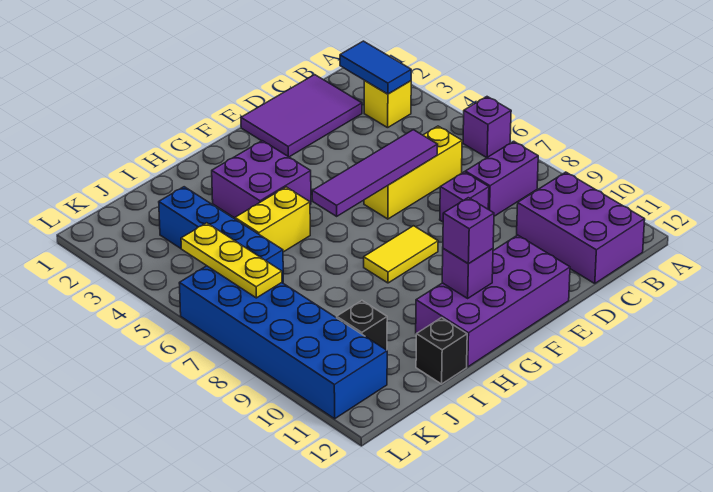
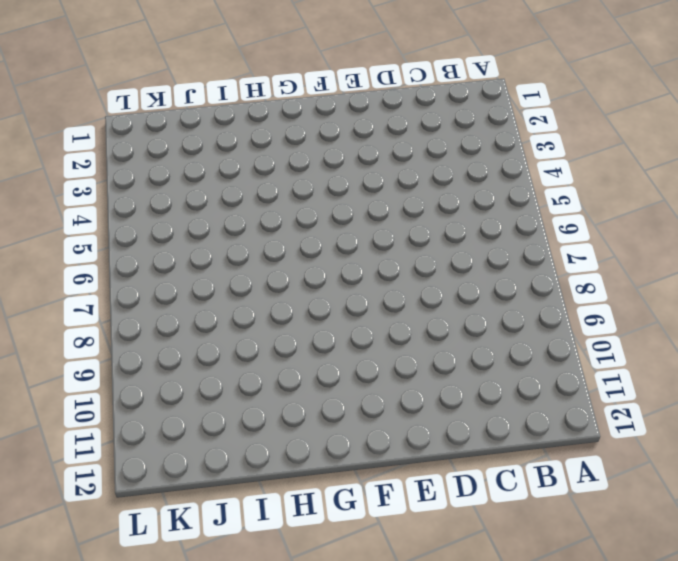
none -> purple brick A6 level 1
none -> yellow brick B3 level 1
none -> purple brick B8:C8 level 1

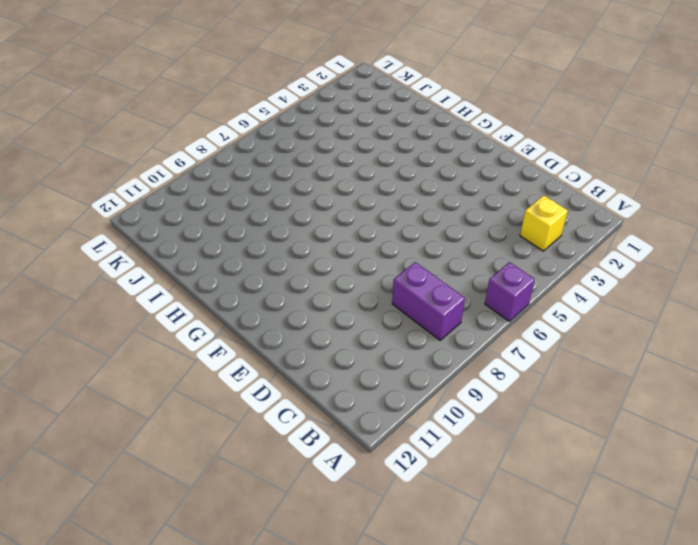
none -> purple brick B10:C12 level 1
none -> purple tile C1:E2 level 1
none -> yellow brick C6:E6 level 1

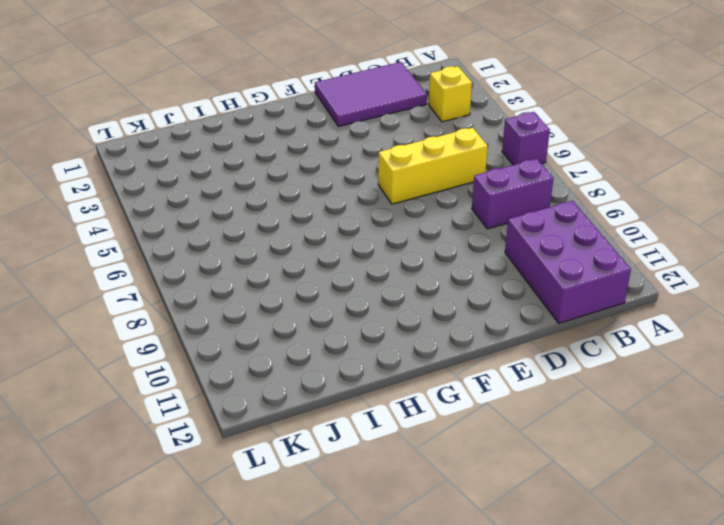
none -> purple brick D8 level 1
none -> purple brick E11:H12 level 1
none -> yellow tile F8:G8 level 1

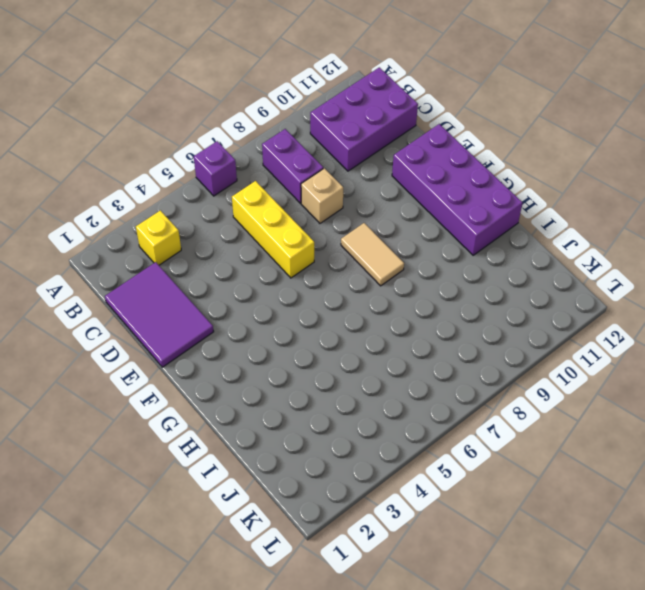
tan brick D8 level 1 -> purple brick D8 level 1
tan tile F8:G8 level 1 -> yellow tile F8:G8 level 1
none -> purple brick G3:H4 level 1
none -> yellow brick H5:I5 level 1
none -> black brick I12 level 1

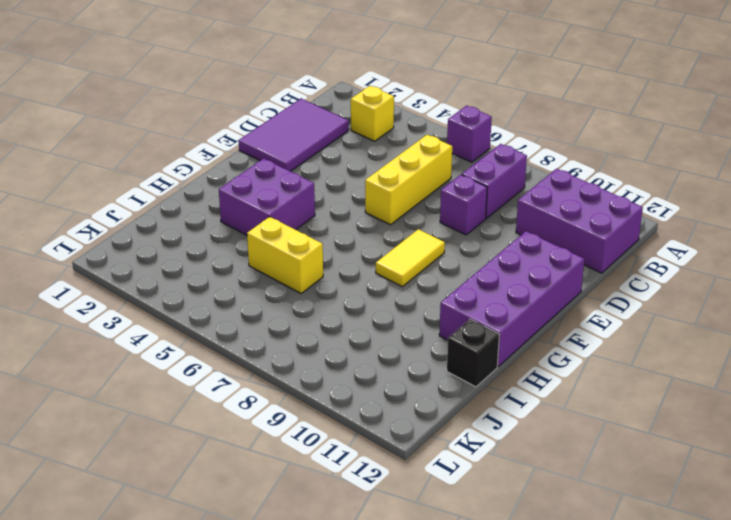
yellow brick I5:I6 level 1 -> yellow brick H5:I5 level 1
none -> blue brick J3:J6 level 1
none -> black brick J10 level 1
none -> blue brick K6:L11 level 1

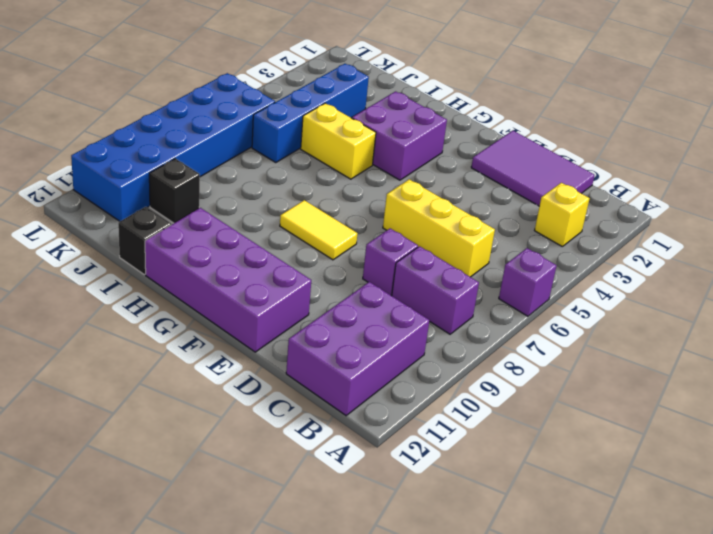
none -> blue tile B2:B3 level 2
none -> purple tile D6:G6 level 2
none -> purple brick G11 level 2

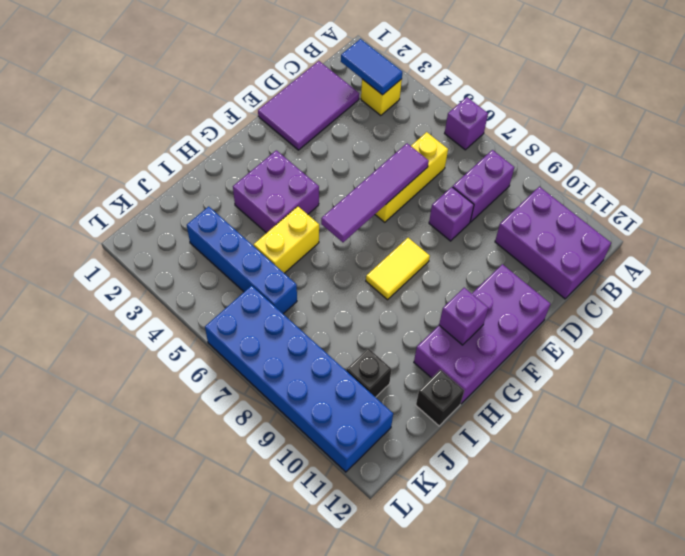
none -> yellow plate K5:K7 level 2
none -> purple brick G11 level 3

